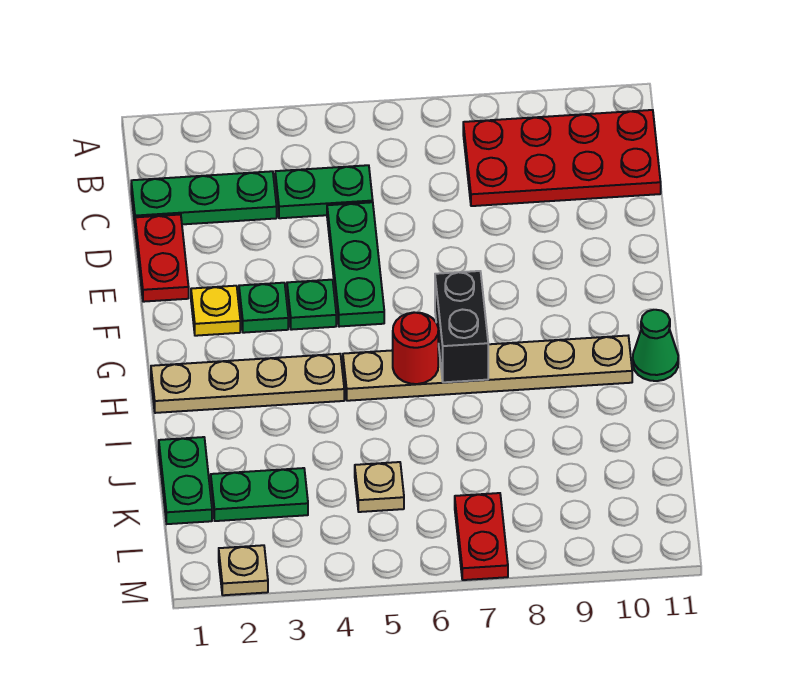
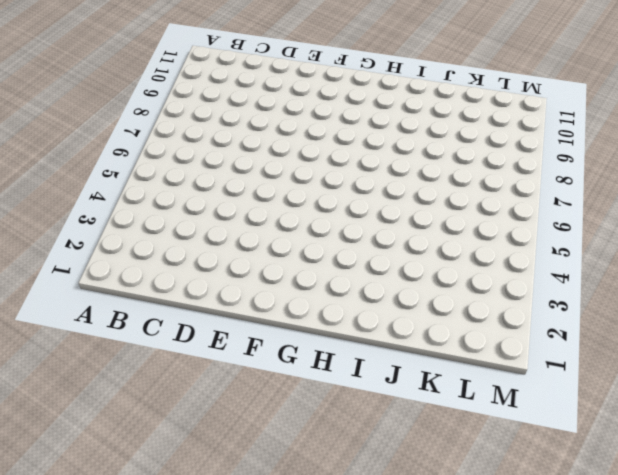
none -> red plate B8:C11 level 1
none -> green plate C1:C3 level 1
none -> green plate C4:C5 level 1

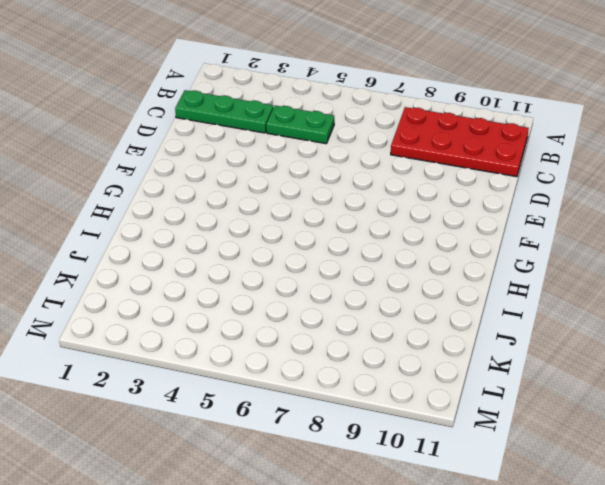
none -> red plate D1:E1 level 1
none -> green plate D5:F5 level 1
none -> yellow plate F2 level 1

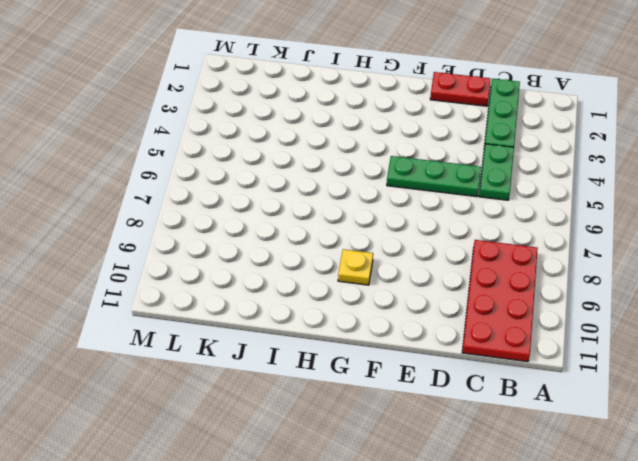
yellow plate G9 level 1 -> yellow plate F2 level 1
none -> green plate F3 level 1
none -> green plate F4 level 1
none -> tan plate H1:H4 level 1

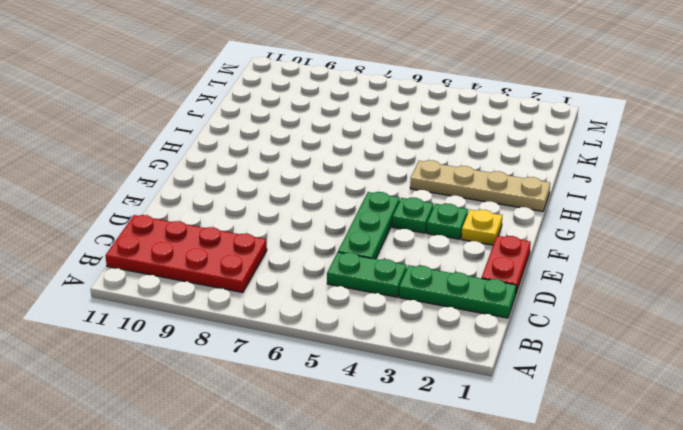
none -> tan plate H5:H10 level 1
none -> green cone H11 level 1
none -> green plate J1:K1 level 1

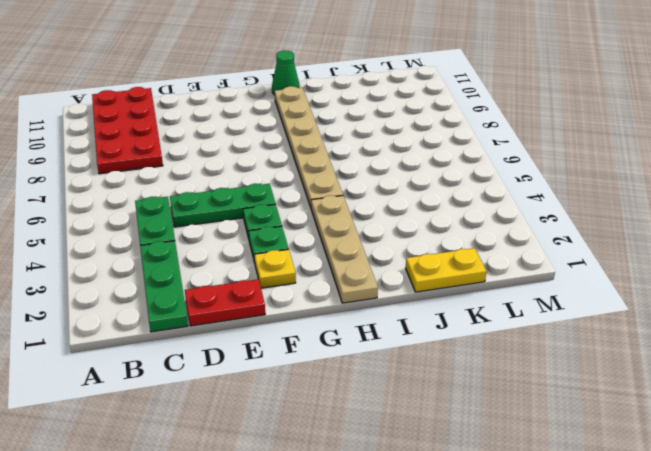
yellow plate J1:K1 level 1 -> green plate J1:K1 level 1
none -> green plate K2:K3 level 1
none -> tan plate K5 level 1
none -> red plate L7:M7 level 1

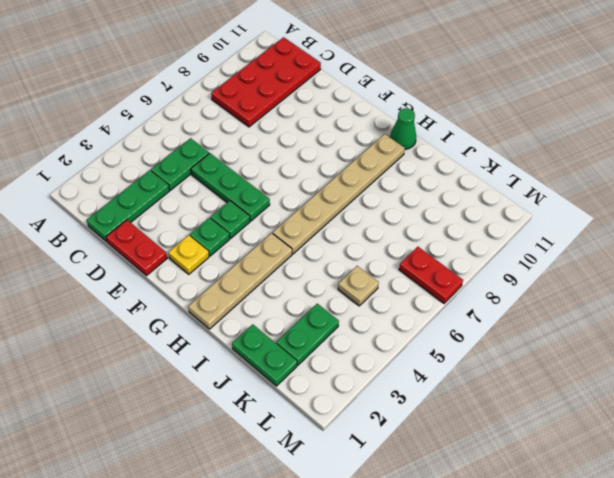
none -> tan plate M2 level 1
none -> black brick G7:H7 level 2
none -> red round brick H6 level 2

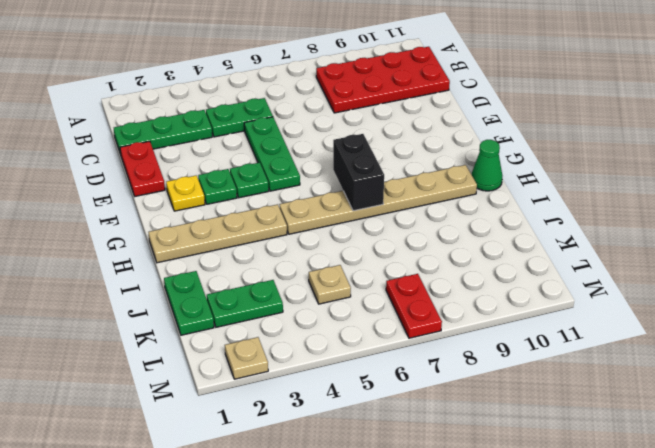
none -> red round brick H6 level 2

